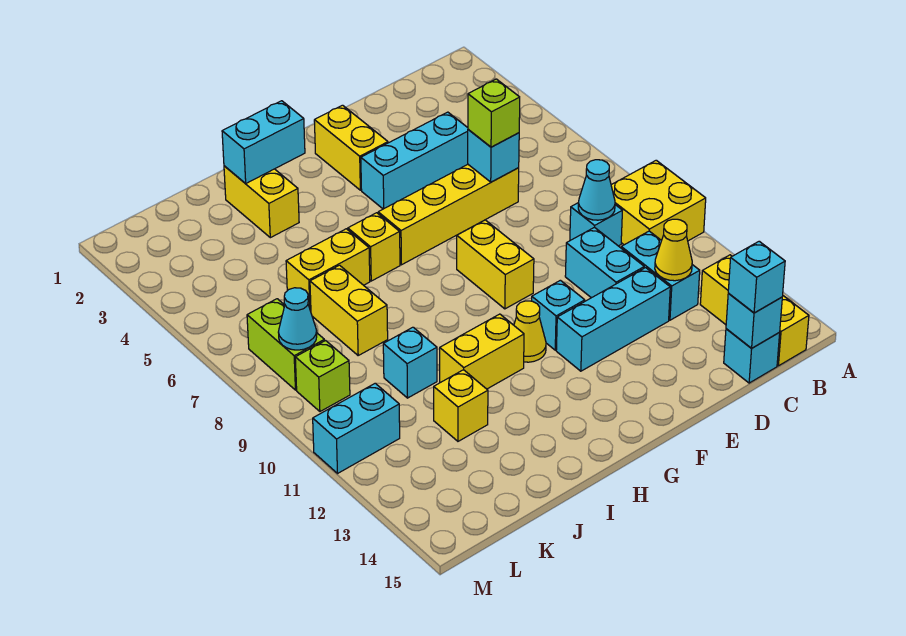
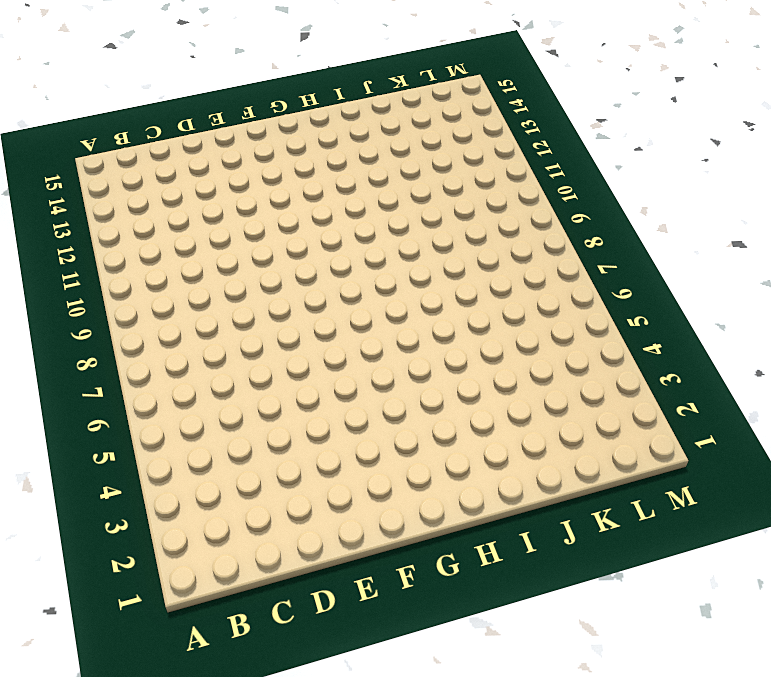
none -> yellow brick A9:B10 level 1
none -> yellow brick B13:B15 level 1
none -> cyan brick C9 level 1
none -> cyan brick C11:C12 level 1

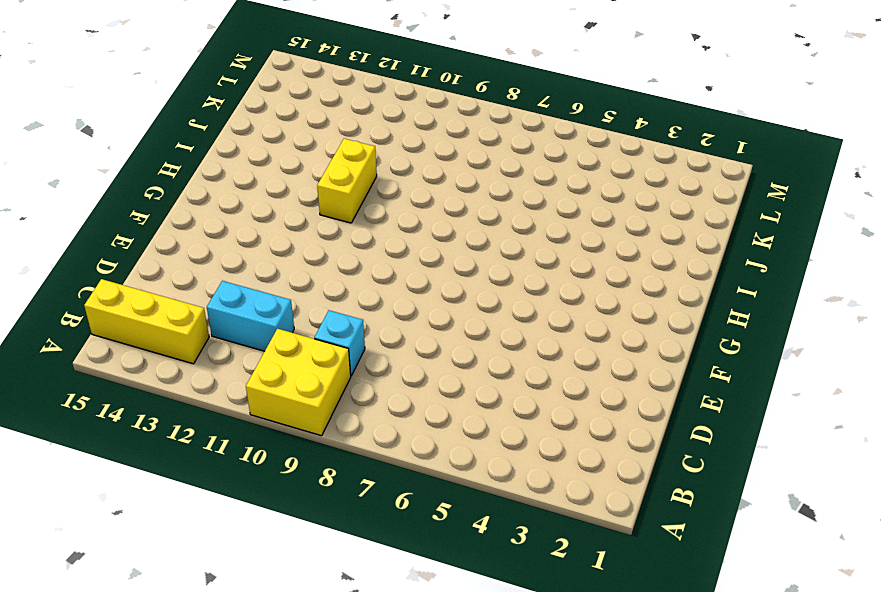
none -> cyan brick C15 level 1
none -> cyan brick D4:F4 level 1
none -> yellow brick D6:G6 level 1
none -> cyan brick D10:D11 level 1

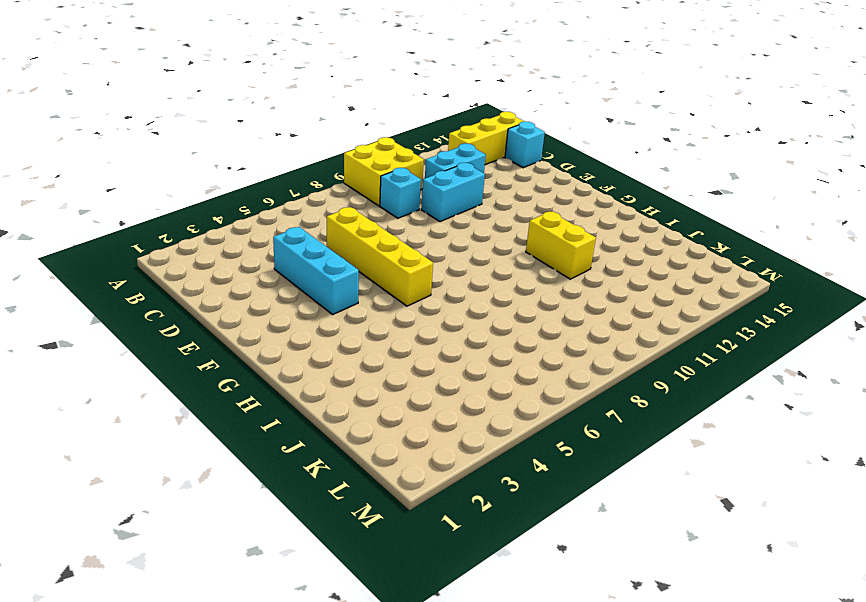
none -> cyan brick D12:F12 level 1
none -> yellow brick F2:F3 level 1
none -> yellow brick F8:F9 level 1
none -> cyan brick F11 level 1

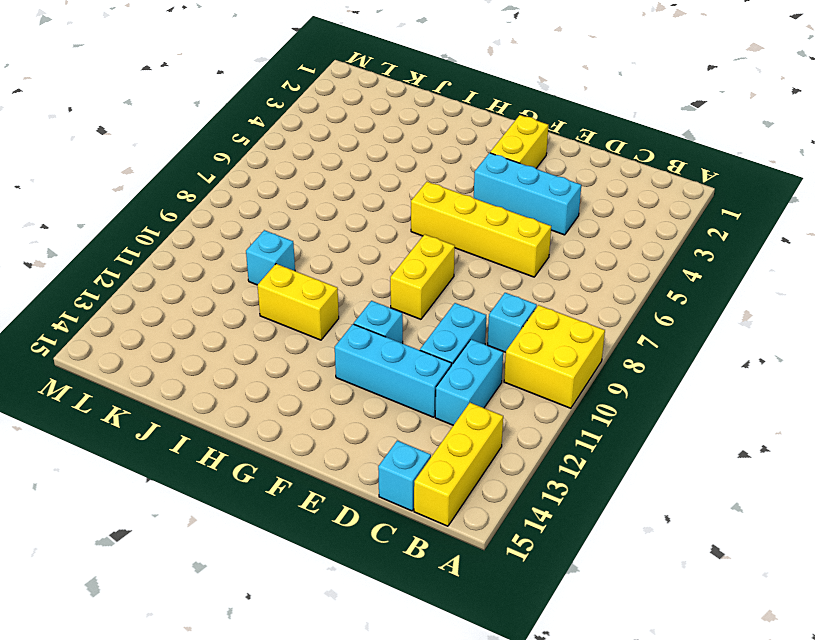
none -> yellow cone G11 level 1
none -> yellow brick H6 level 1
none -> yellow brick I2:I3 level 1
none -> yellow brick I6:J6 level 1

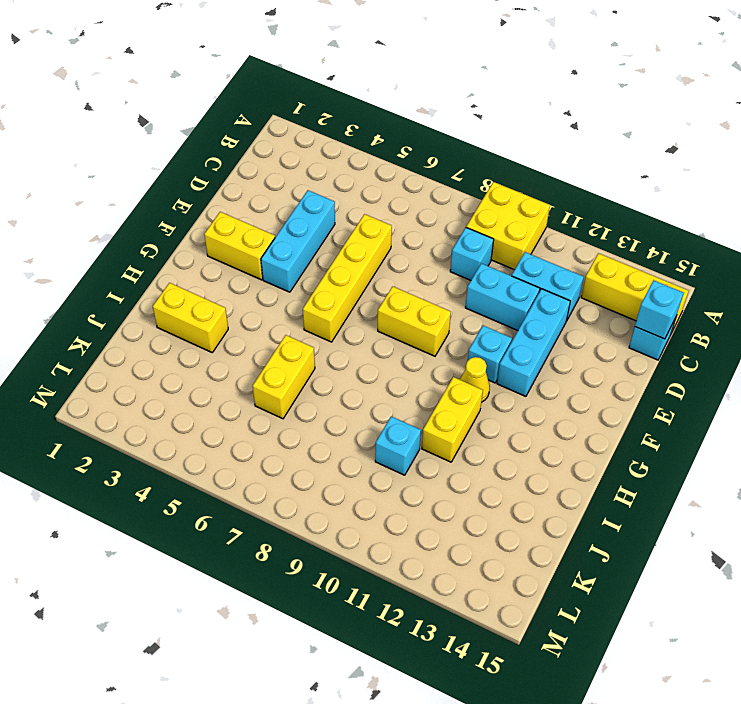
none -> yellow brick H6 level 1
none -> yellow brick J7:J8 level 1
none -> yellow brick J12 level 1
none -> lime brick L7:L8 level 1

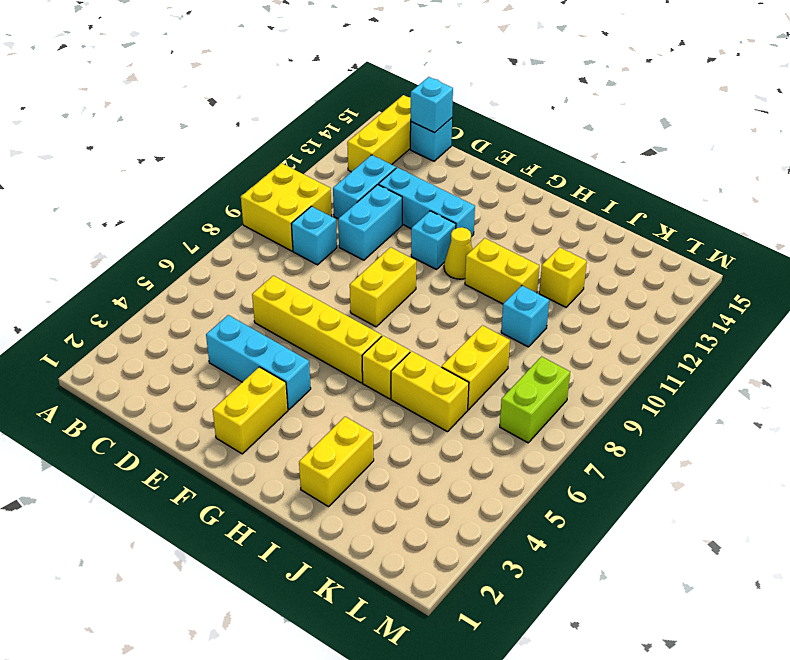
none -> lime brick L9 level 1
none -> cyan brick L11:M11 level 1
none -> cyan cone C9 level 2
none -> yellow cone C12 level 2

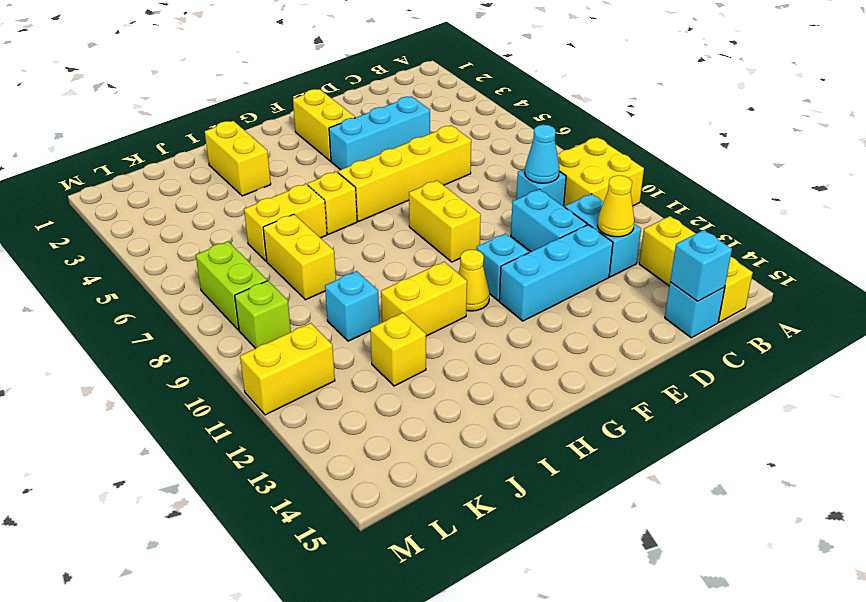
yellow brick L11:M11 level 1 -> cyan brick L11:M11 level 1
none -> cyan brick D6 level 2
none -> cyan brick H2:I2 level 2
none -> cyan cone L8 level 2
none -> cyan brick C15 level 3

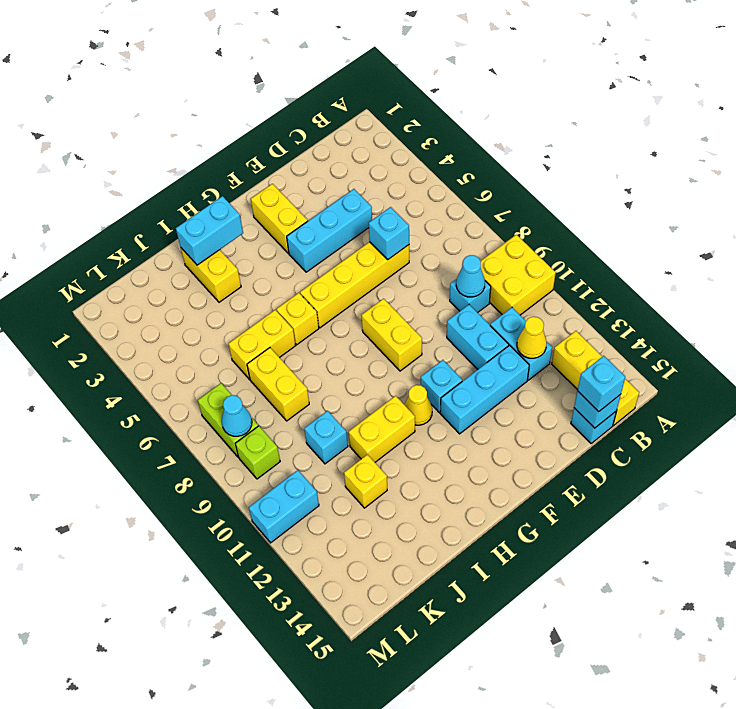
none -> lime brick D6 level 3

